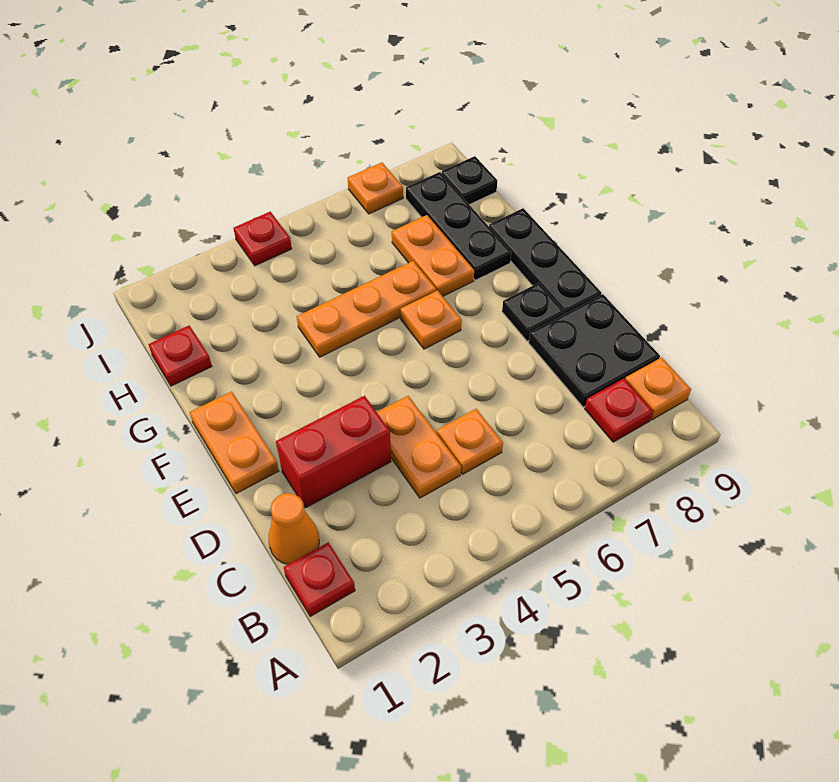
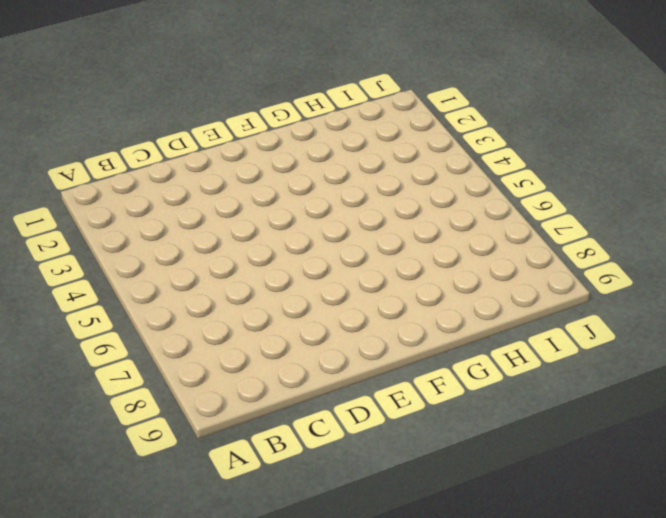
none -> red plate B1 level 1
none -> red plate B8 level 1
none -> orange plate B9 level 1

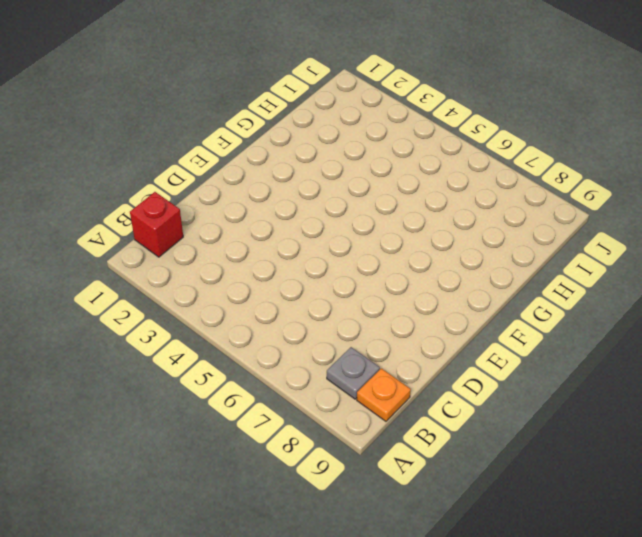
red brick B1 level 1 -> red plate B1 level 1
grey plate B8 level 1 -> red plate B8 level 1
none -> orange cone C1 level 1
none -> orange plate C4:D4 level 1
none -> orange plate C5 level 1

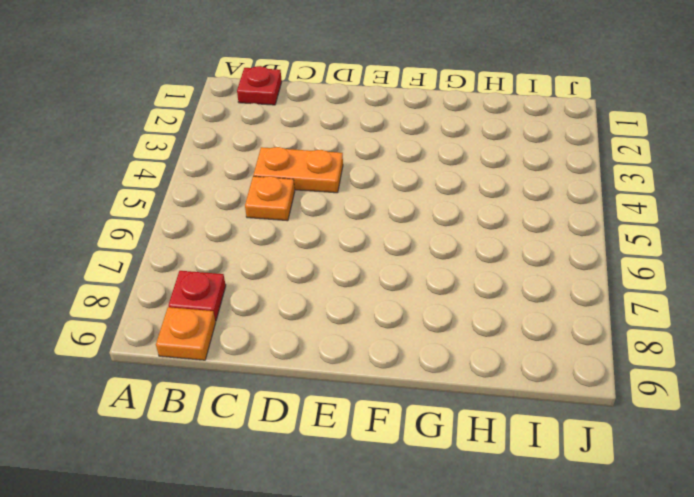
none -> orange cone C1 level 1
none -> black plate C8:D9 level 1
none -> red brick D2:D3 level 1

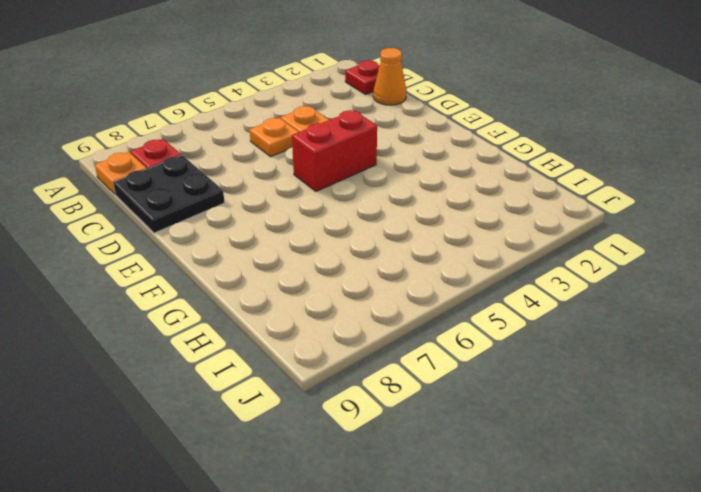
red brick E4:E5 level 1 -> red brick D2:D3 level 1
none -> orange plate E1:F1 level 1
none -> black plate E8 level 1
none -> black plate E9:G9 level 1

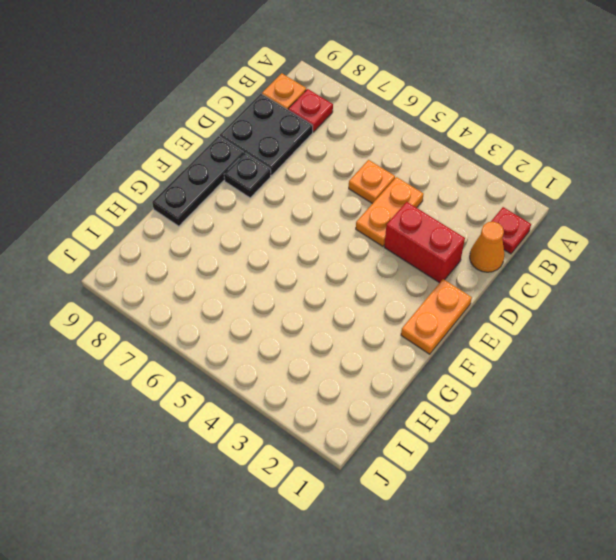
none -> orange plate F6 level 1
none -> orange plate G4:G6 level 1
none -> orange plate G7:H7 level 1

